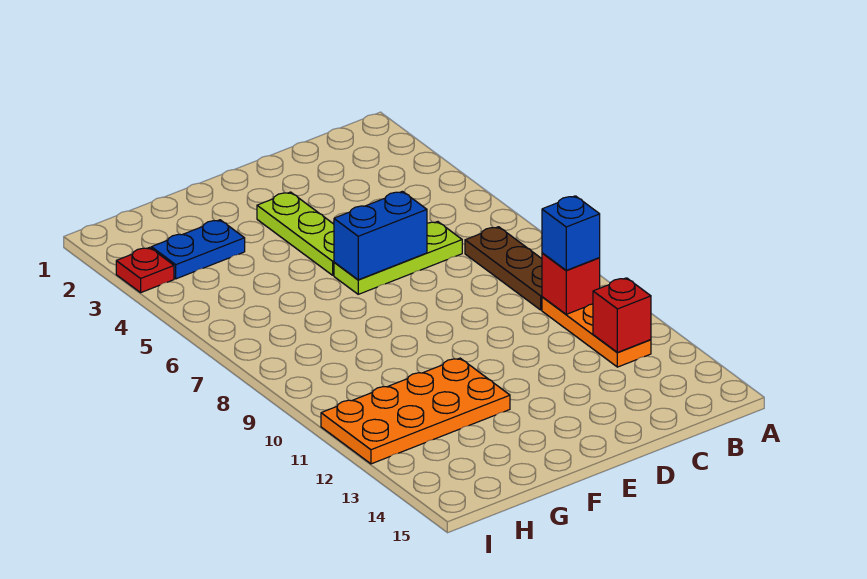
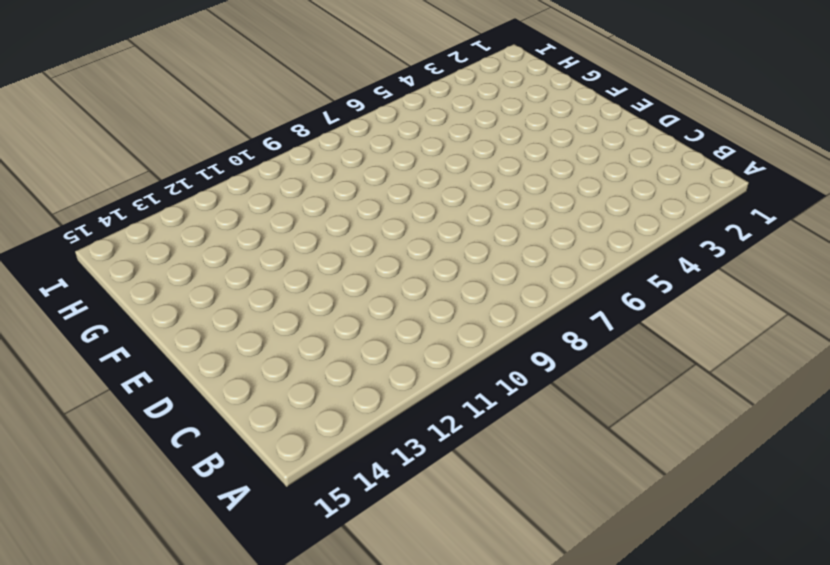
none -> brown plate B7:B9 level 1
none -> orange plate B10:B12 level 1

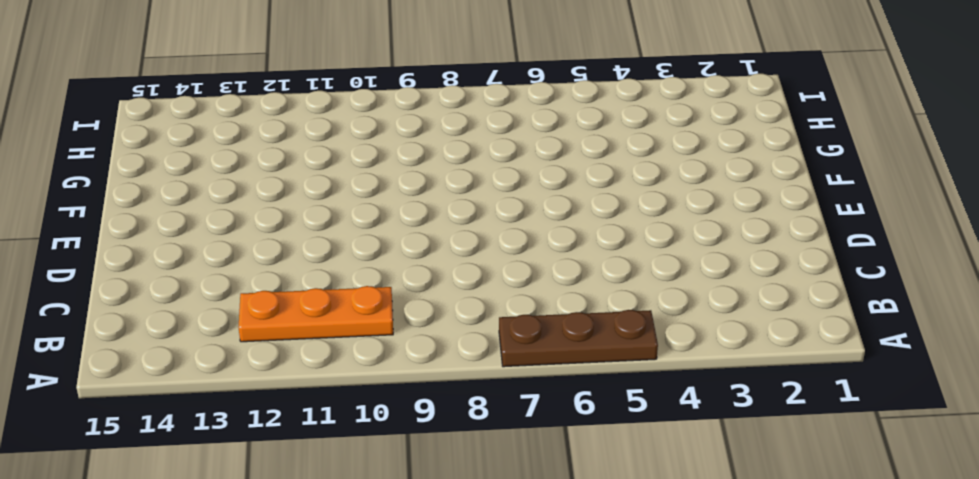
brown plate A5:A7 level 1 -> brown plate B7:B9 level 1
none -> lime plate C6:E6 level 1
none -> lime plate E3:E5 level 1

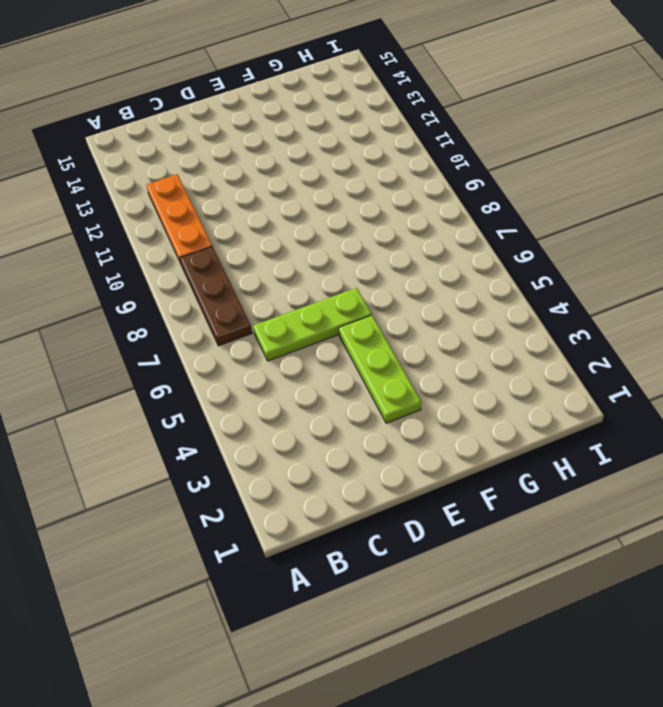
none -> orange plate F11:I12 level 1
none -> blue plate G3:H3 level 1

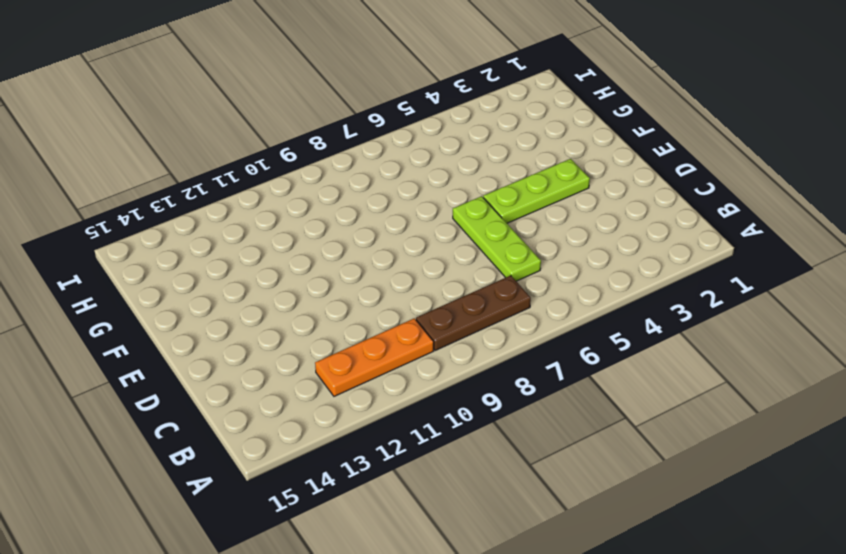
none -> orange plate F11:I12 level 1
none -> blue plate G3:H3 level 1

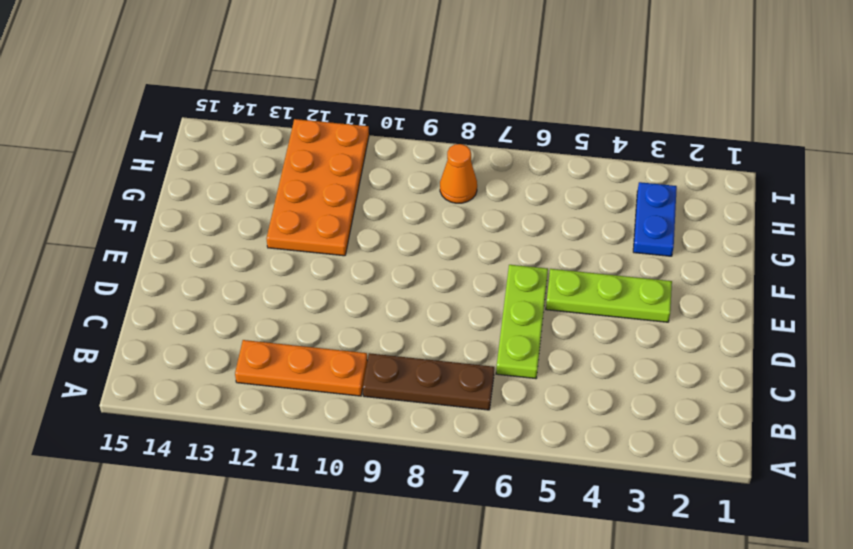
orange cone H8 level 1 -> none
none -> red plate I3 level 1
none -> red brick B10 level 2

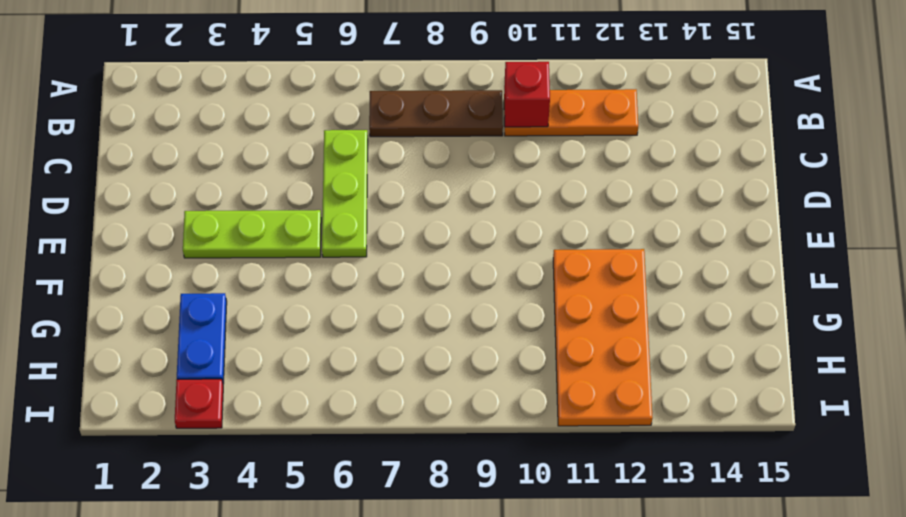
none -> red brick B12 level 2
none -> blue brick D6:E6 level 2

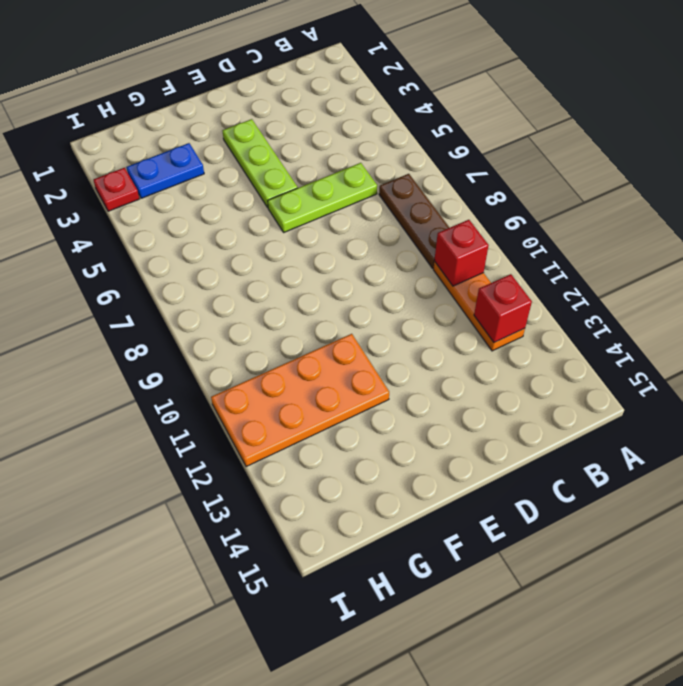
none -> blue brick D6:E6 level 2
none -> blue brick B10 level 3

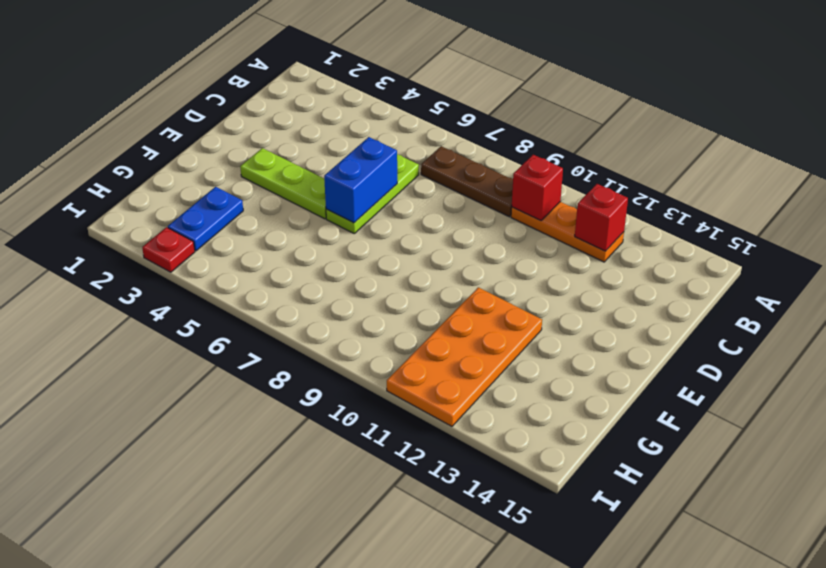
none -> blue brick B10 level 3

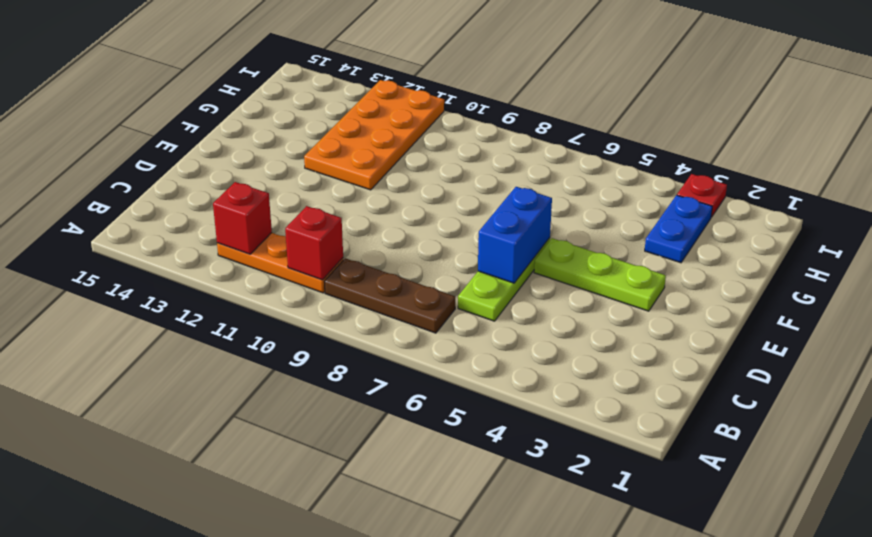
none -> blue brick B10 level 3

